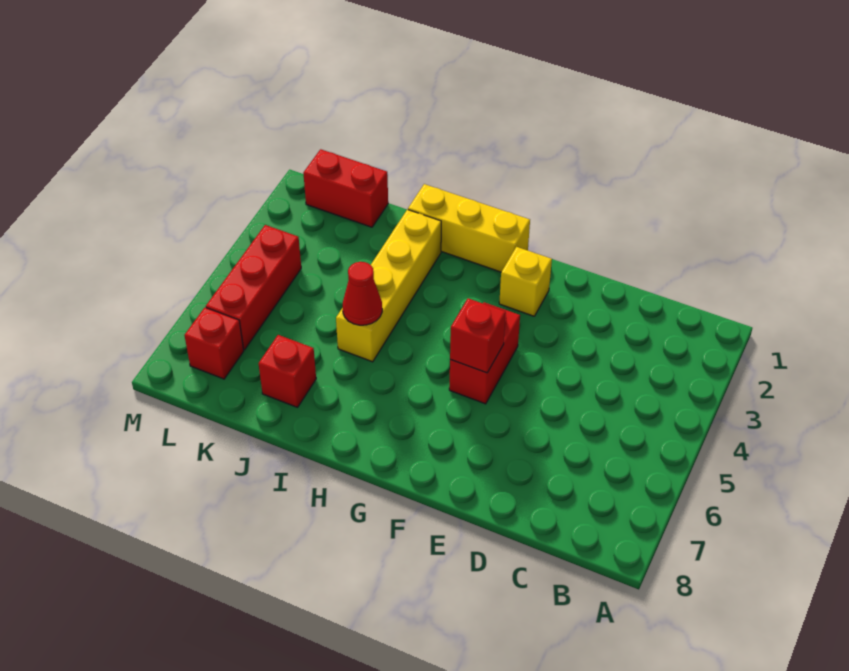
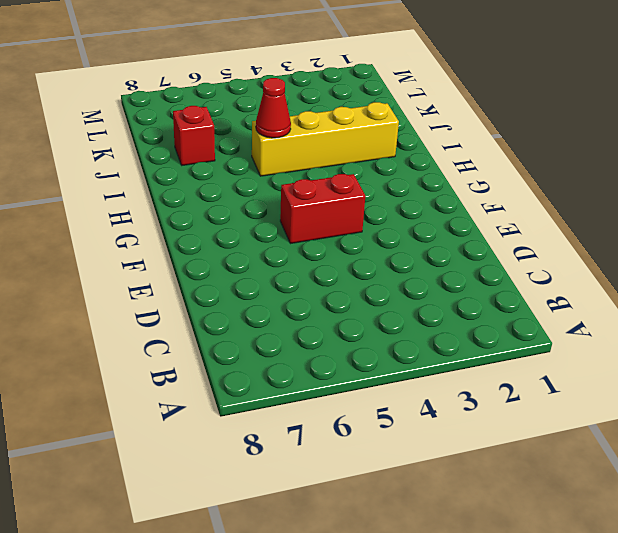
none -> yellow brick F2 level 1
none -> yellow brick G1:I1 level 1

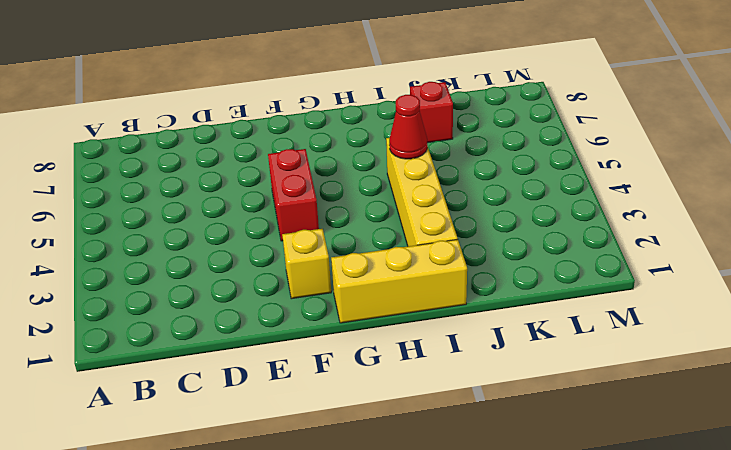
none -> red brick K1:L1 level 1
none -> red brick L4:L6 level 1

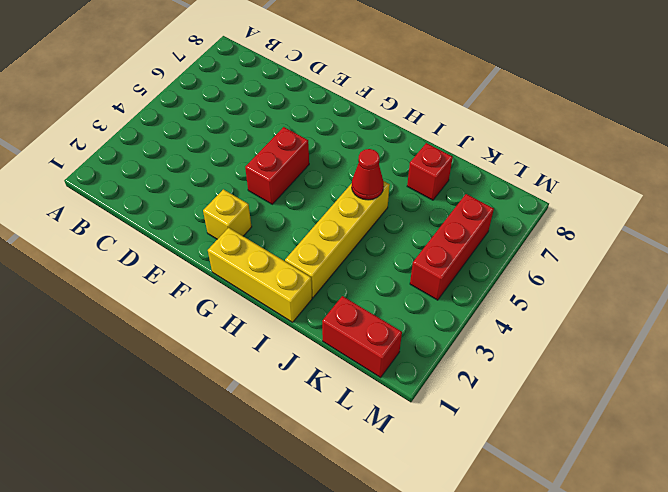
none -> red brick L7 level 1
none -> red brick F5 level 2

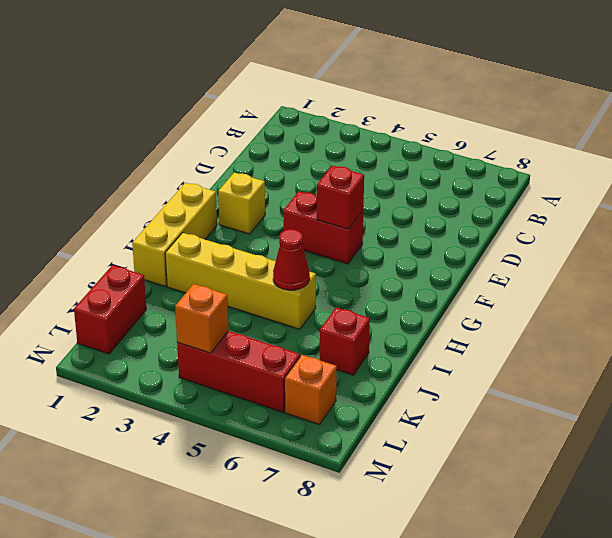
orange brick L4 level 2 -> none
orange brick L7 level 1 -> red brick L7 level 1

